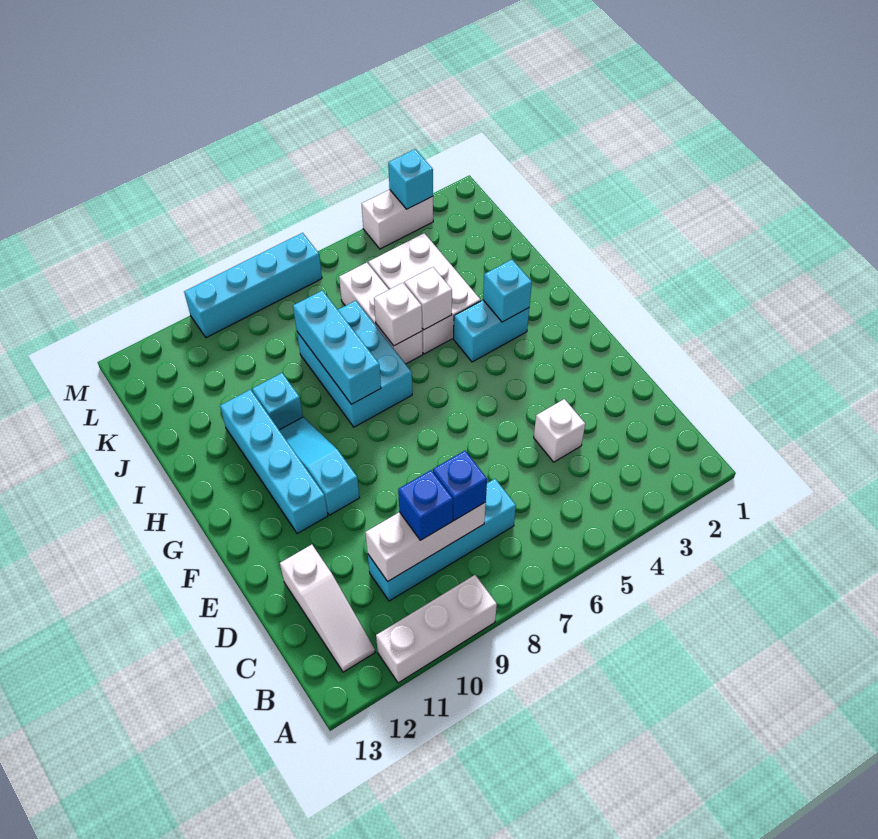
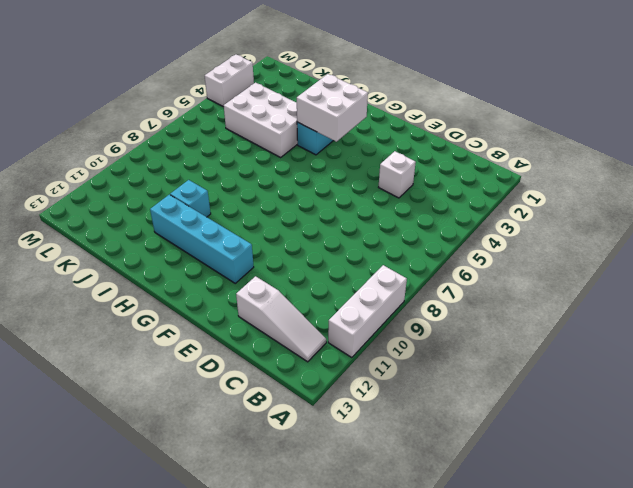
white brick G3:H4 level 2 -> cyan brick H3 level 2
none -> cyan brick C7:C10 level 1
none -> cyan slope F10:H10 level 1 top F
none -> cyan brick H7:J8 level 1

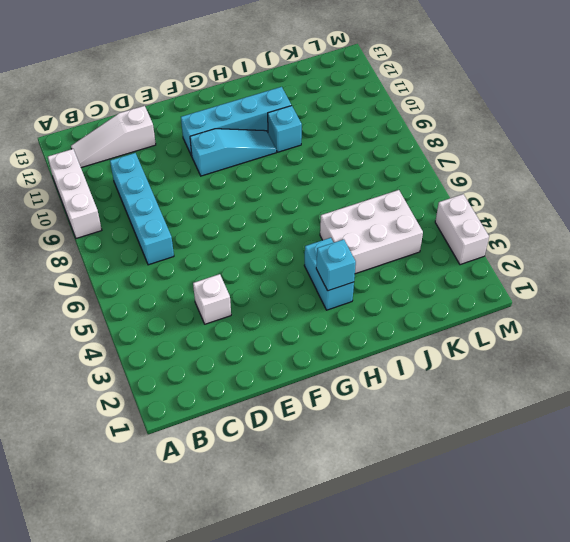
none -> cyan brick H7:J8 level 1
none -> white brick I6:K6 level 1
none -> cyan brick M7:M10 level 1

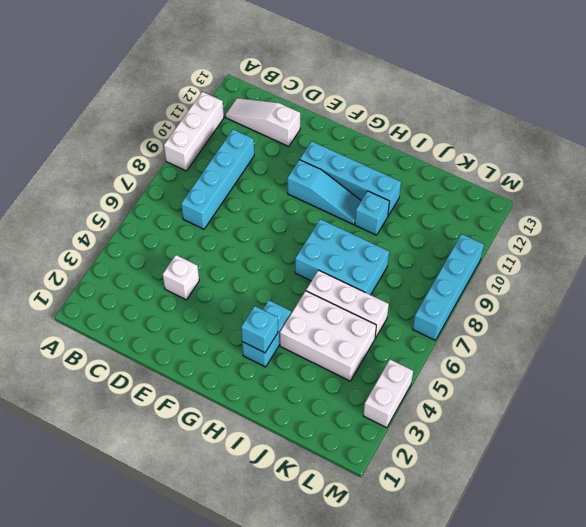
none -> white brick C8:C10 level 2
none -> cyan brick H8:J8 level 2
none -> white brick I5 level 2

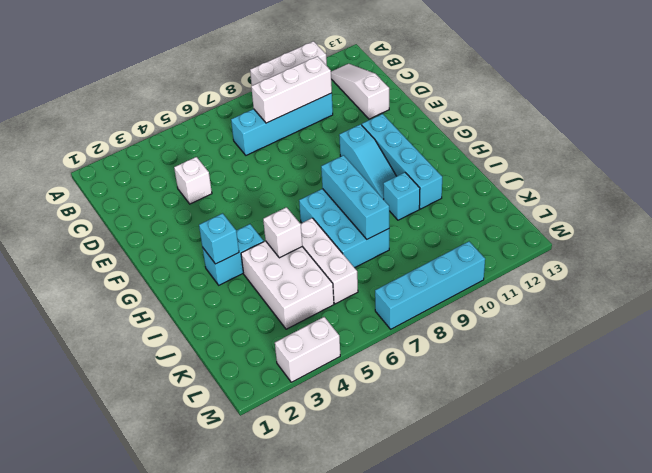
none -> white brick I6 level 2
none -> cyan brick M3 level 2
none -> blue brick C8 level 3

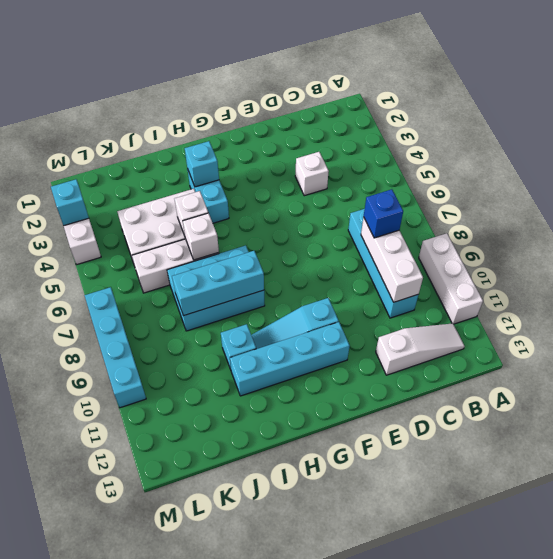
none -> blue brick C9 level 3

